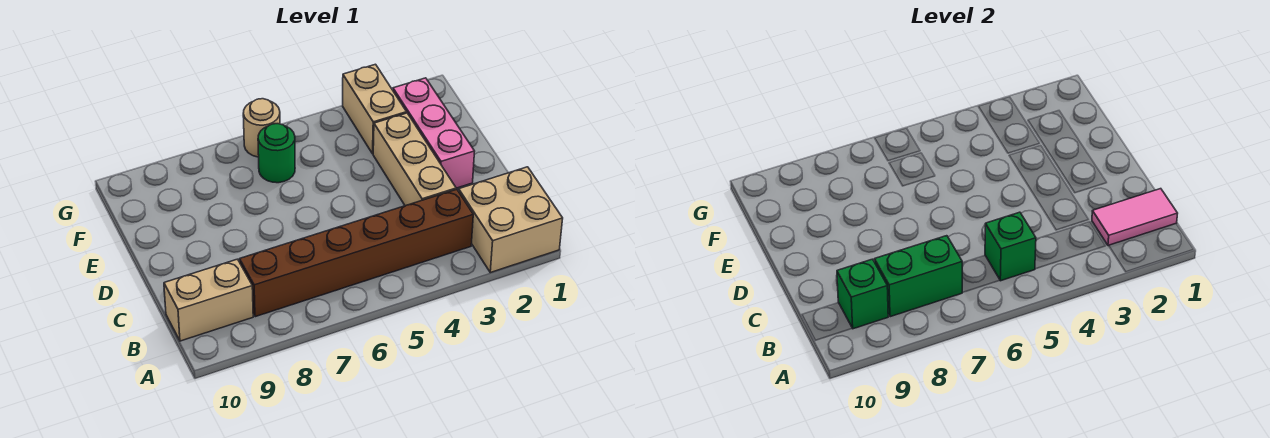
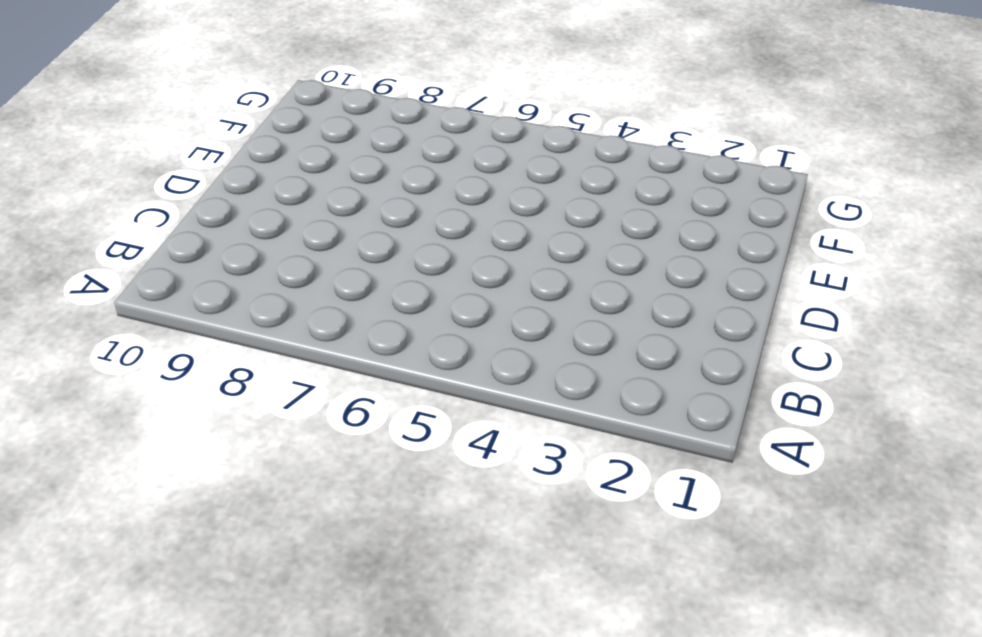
none -> tan brick A1:B2 level 1
none -> brown brick B3:B8 level 1
none -> tan brick B9:B10 level 1

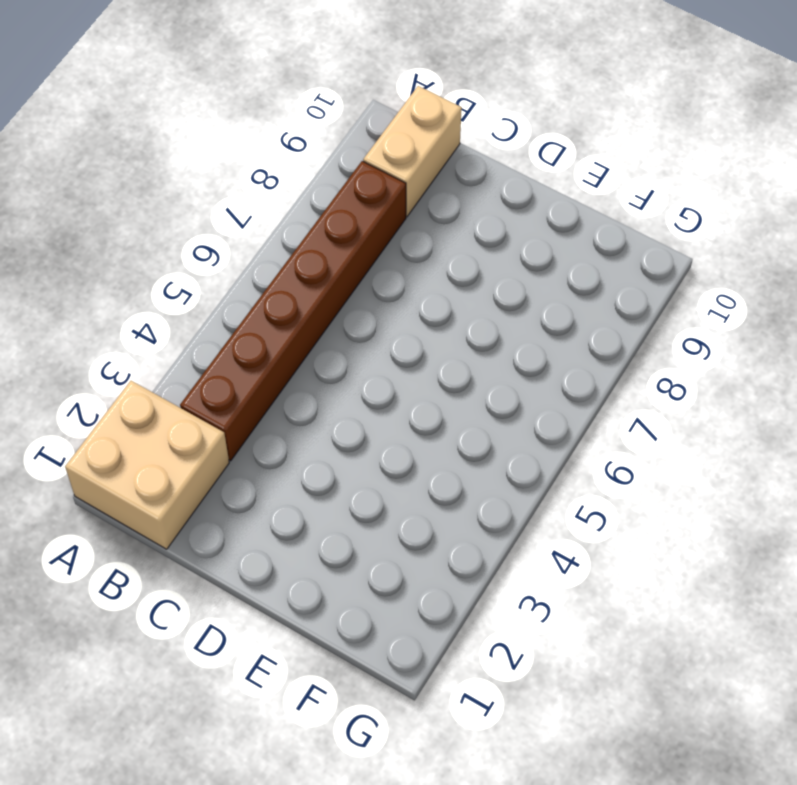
none -> tan brick C3:E3 level 1
none -> pink brick D2:F2 level 1
none -> tan brick F3:G3 level 1

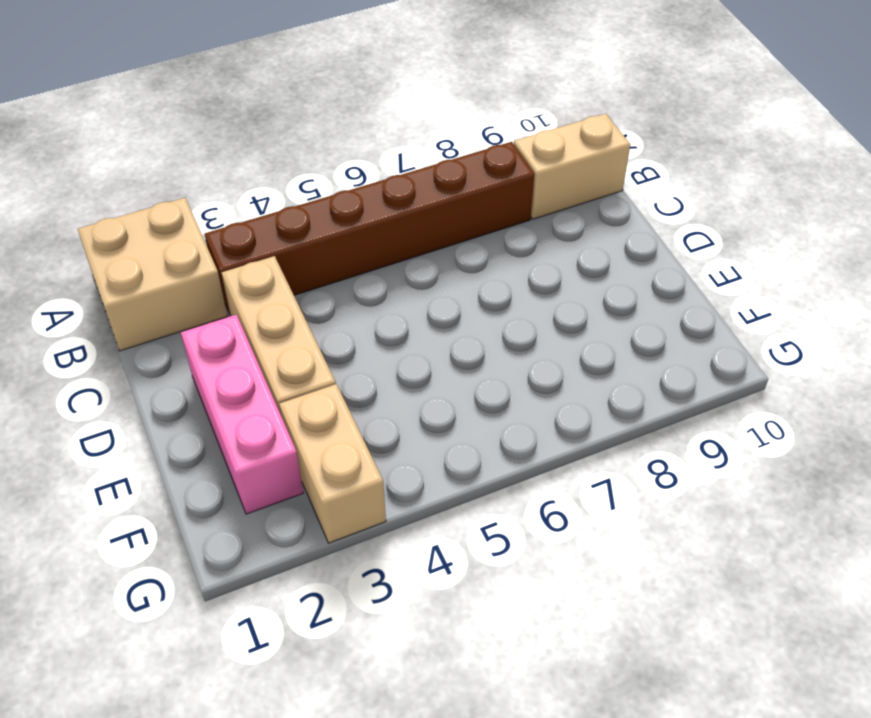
none -> green round brick F6 level 1
none -> tan round brick G6 level 1
none -> pink tile B1:B2 level 2

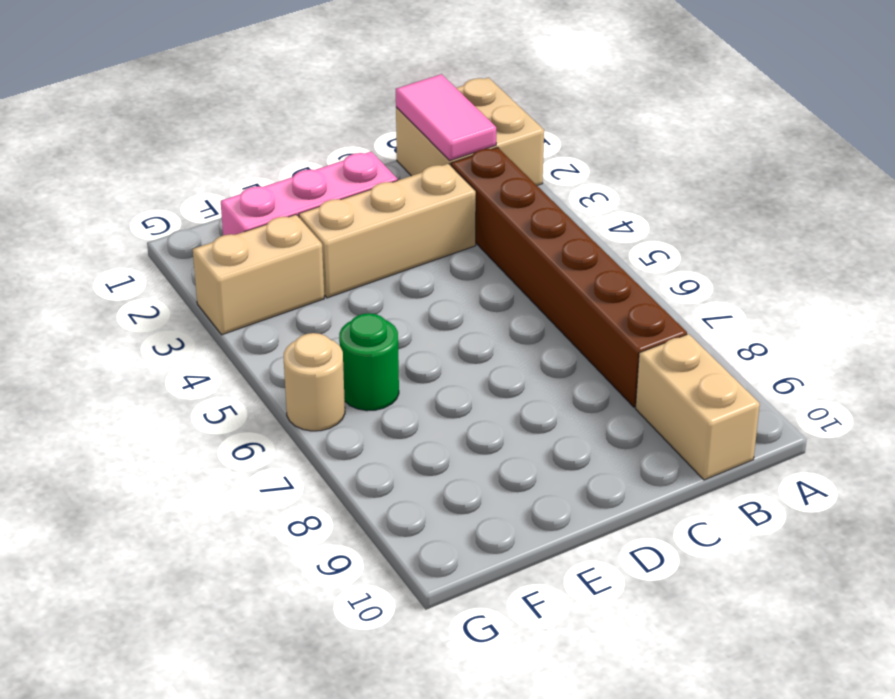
none -> green brick B5 level 2
none -> green brick B7:B8 level 2
none -> green brick B9 level 2

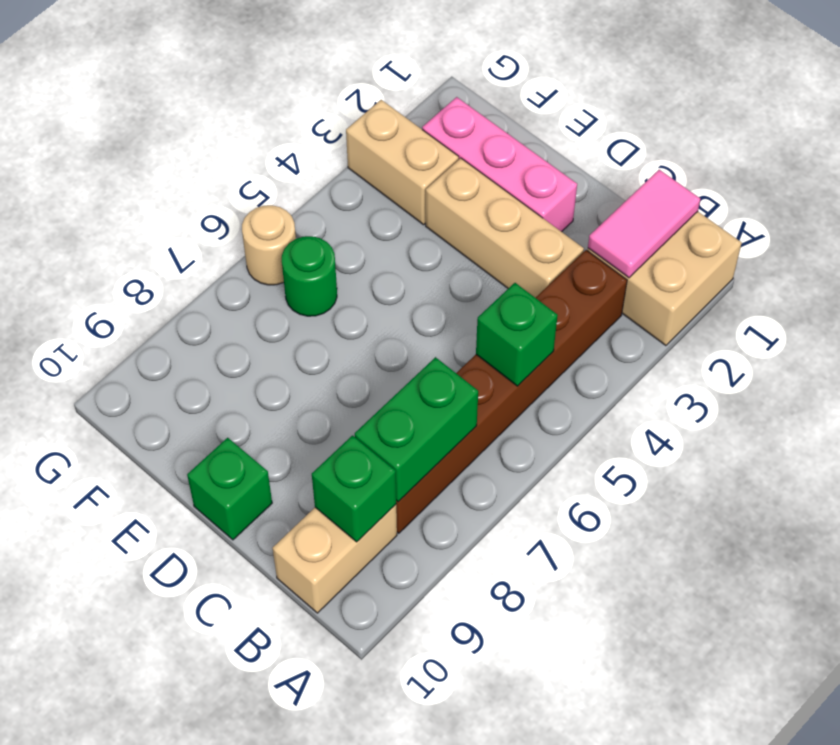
green brick D10 level 1 -> none

